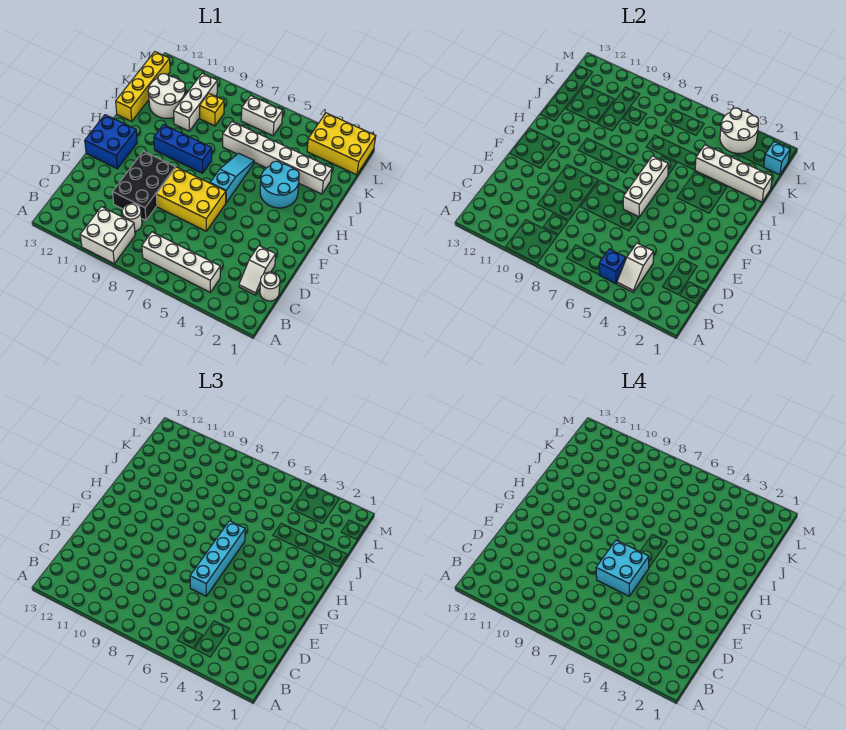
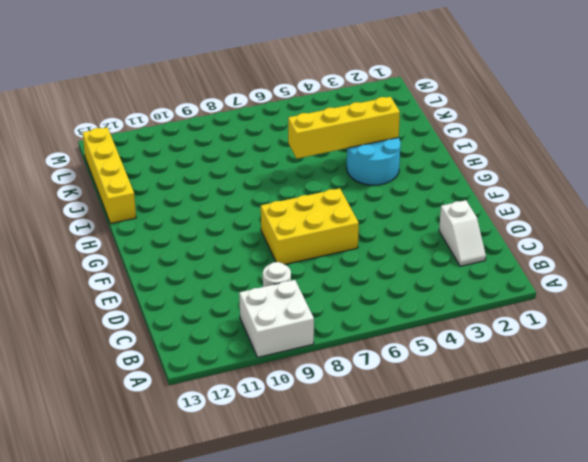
yellow brick I3:I6 level 2 -> none
none -> white brick B4:B7 level 1
none -> white round brick C1 level 1
none -> black brick D9:F10 level 1

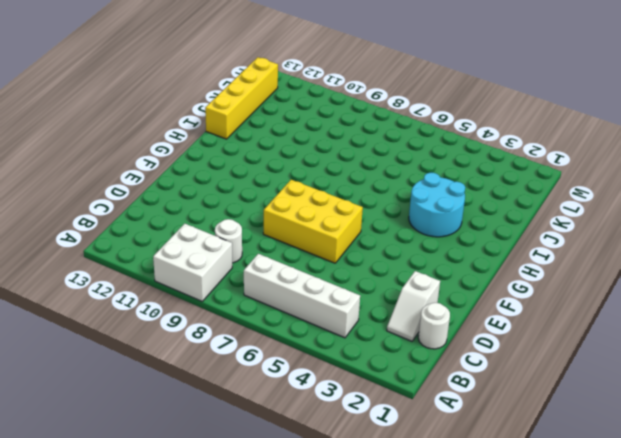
none -> black brick D9:F10 level 1
none -> blue brick F12:G13 level 1
none -> cyan slope G6:I6 level 1 top G

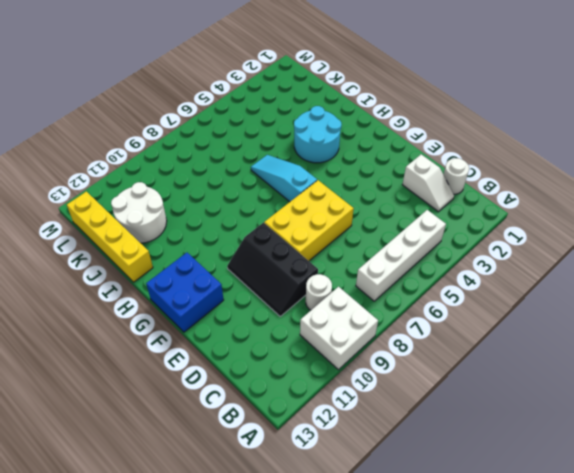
black slope D9:F10 level 1 top 9 -> black brick D9:F10 level 1
none -> blue brick H8:H10 level 1
none -> white brick J2:J7 level 1
none -> white brick J10:L10 level 1

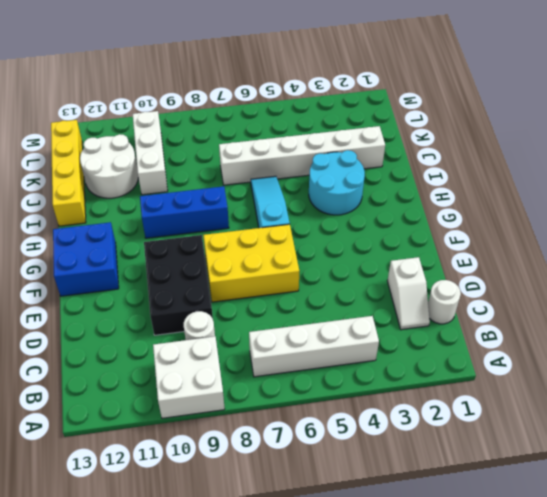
none -> yellow brick K9 level 1
none -> yellow brick L1:M3 level 1
none -> white brick L6:L7 level 1

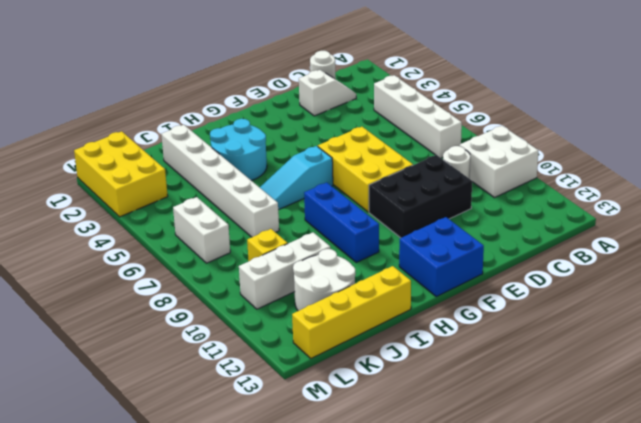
none -> white slope B4:C4 level 2 top C
none -> blue brick B5 level 2
none -> white brick F6:H6 level 2

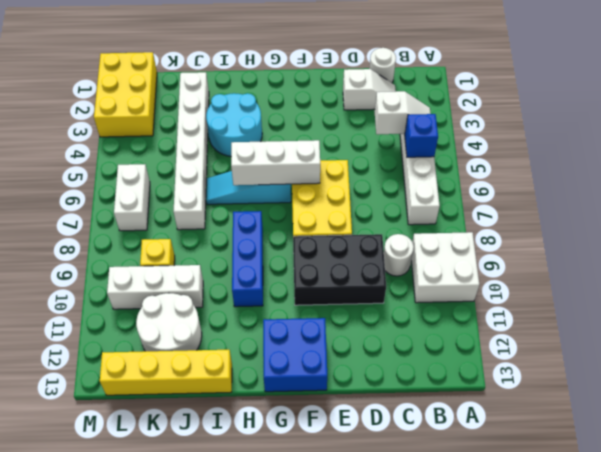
none -> white brick J1:J4 level 2
none -> cyan brick L1 level 2
none -> white round brick L3:M4 level 2

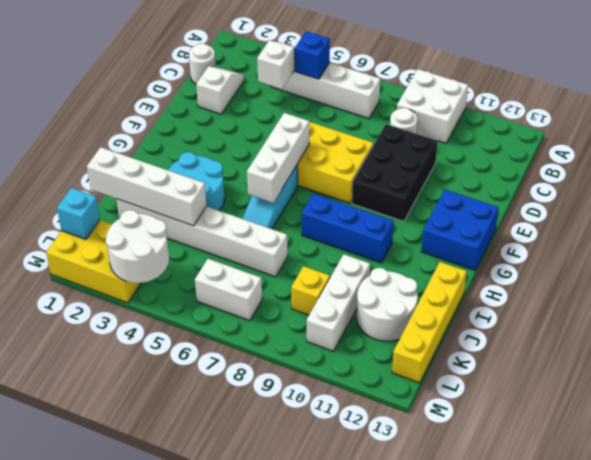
none -> cyan brick E6:H6 level 3
none -> cyan brick E6:F7 level 4

